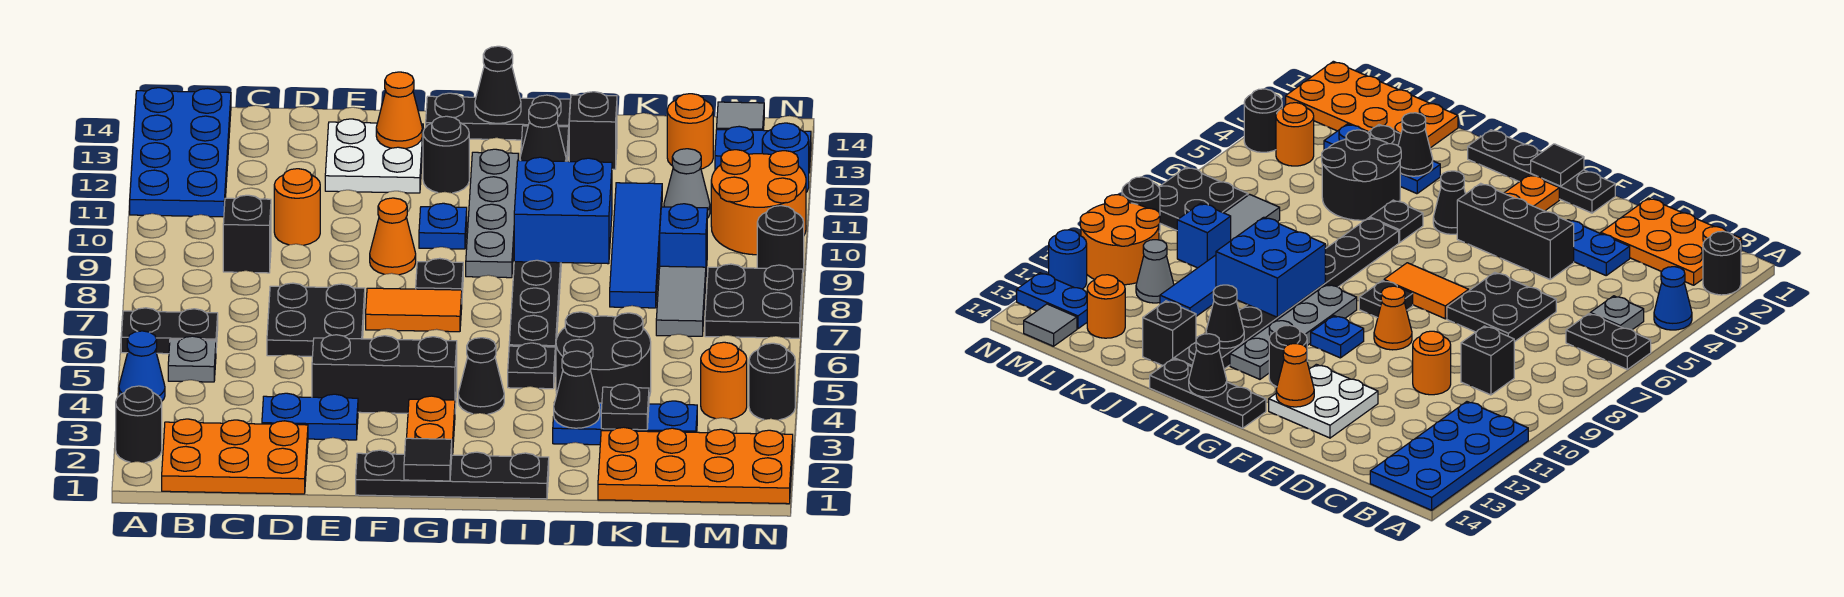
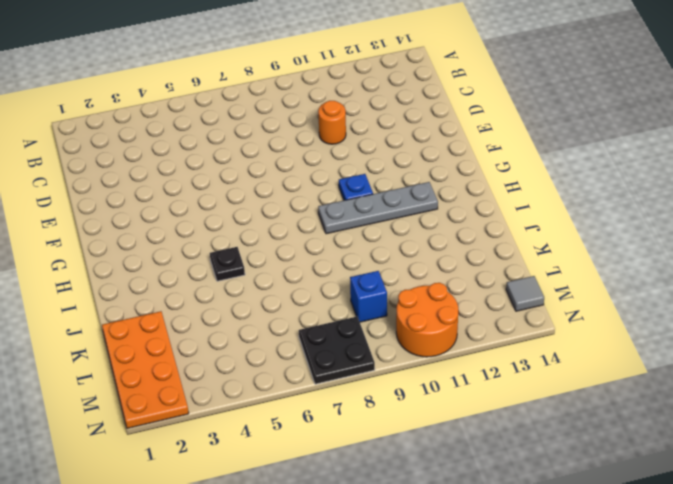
none -> black round brick A2 level 1
none -> blue cone A4 level 1
none -> black plate A6:B6 level 1
none -> blue plate A11:B14 level 1

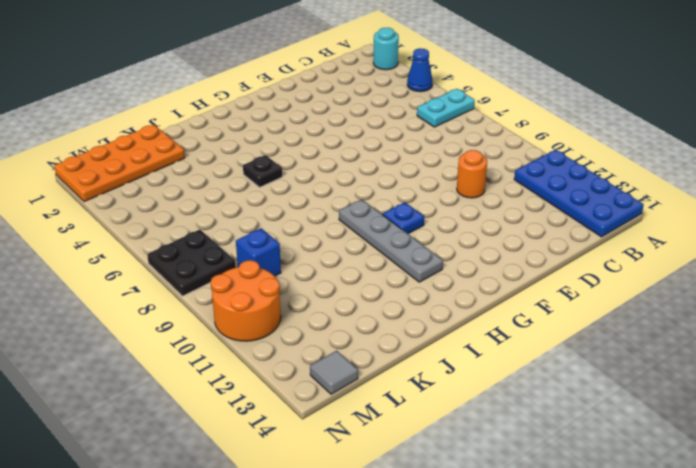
cyan round brick A2 level 1 -> black round brick A2 level 1
cyan plate A6:B6 level 1 -> black plate A6:B6 level 1
none -> orange plate B1:D2 level 1
none -> grey plate B5 level 1
none -> black brick C9 level 1
none -> blue plate D3:E3 level 1

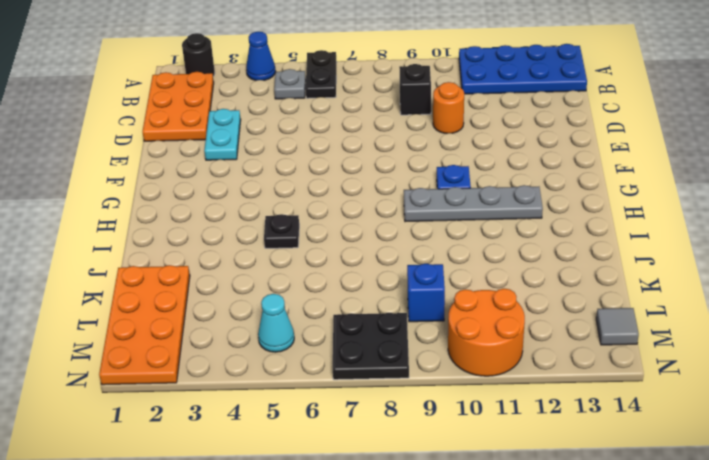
cyan plate D3:E3 level 1 -> blue plate D3:E3 level 1
cyan cone M5 level 1 -> none
none -> black plate D6:E7 level 1
none -> black brick E4:G4 level 1
none -> white plate E12:F13 level 1
none -> black plate F1:I1 level 1

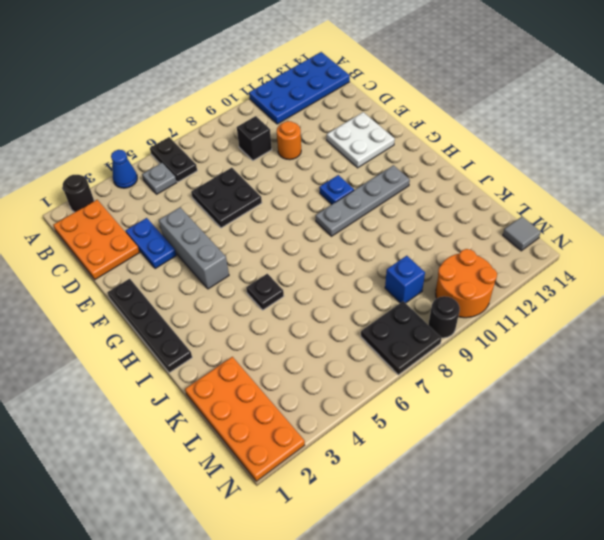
grey brick E4:G4 level 1 -> black brick E4:G4 level 1
none -> orange tile F7:G7 level 1
none -> orange cone F9 level 1
none -> orange plate G2:G3 level 1
none -> black plate G8 level 1

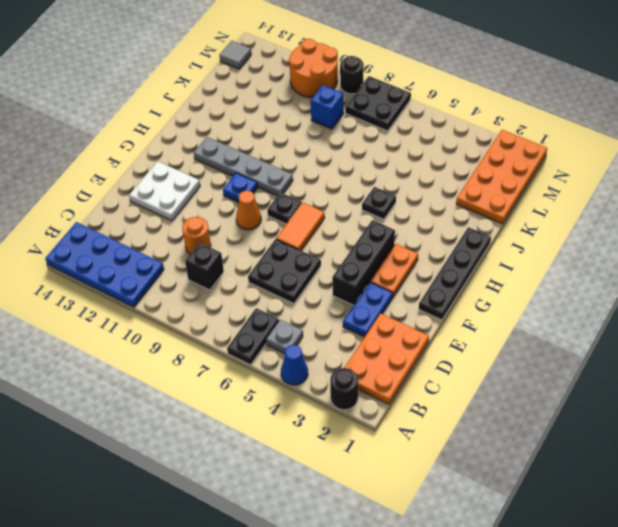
orange plate F3:G3 level 1 -> orange plate G2:G3 level 1
none -> black round brick G12 level 1
none -> black plate G14:I14 level 1
none -> black cone H4 level 1
none -> black plate I6:I13 level 1

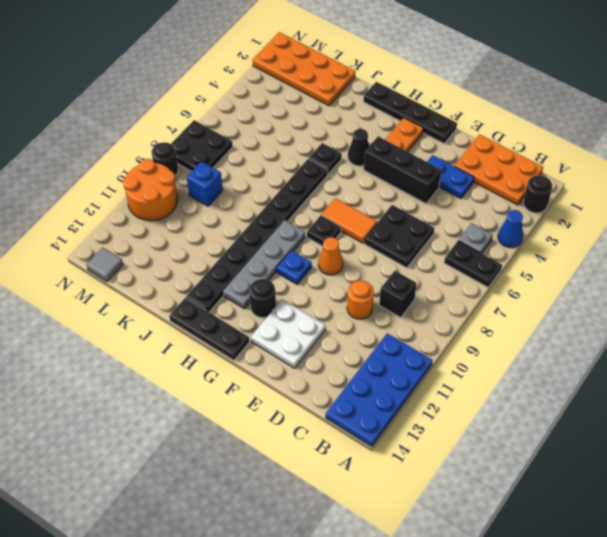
none -> blue plate J3:L3 level 1
none -> black round brick J4:K5 level 1
none -> black brick J13 level 1
none -> blue tile K8:K11 level 1

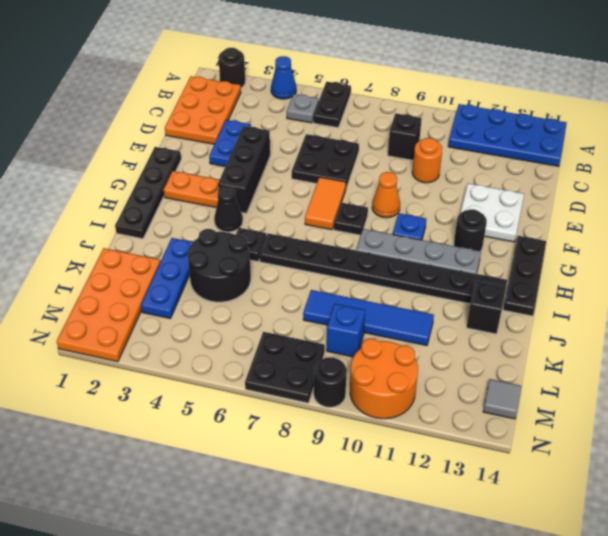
none -> grey tile L7:L8 level 1
none -> grey cone L11 level 1
none -> orange round brick L13 level 1
none -> orange round brick M4 level 1

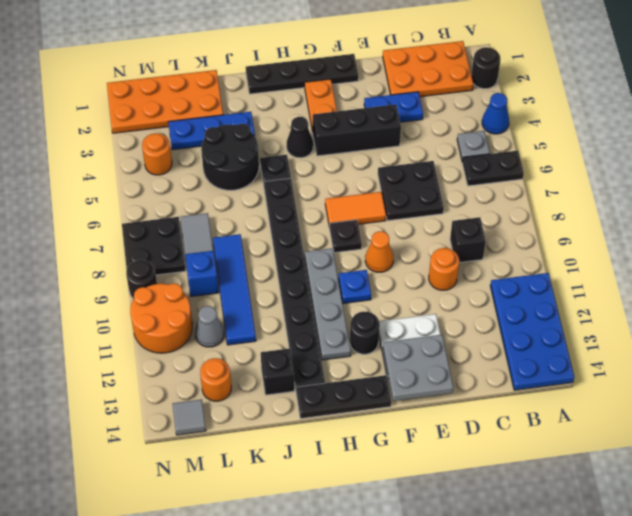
grey plate E13:F14 level 2 -> orange cone F13 level 2
none -> blue plate M13:N13 level 1
none -> black round brick N4 level 1
none -> blue round brick N12 level 1
none -> black tile G1 level 2

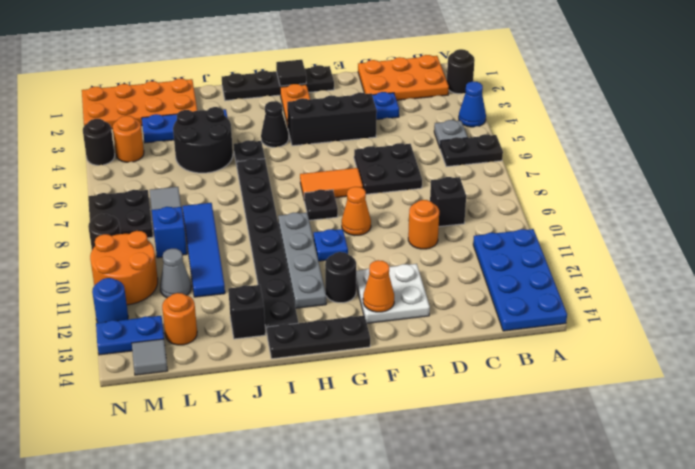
none -> black cone H14 level 2
none -> blue brick I9:J10 level 2
none -> black cone I12 level 2
none -> black cone J3 level 2

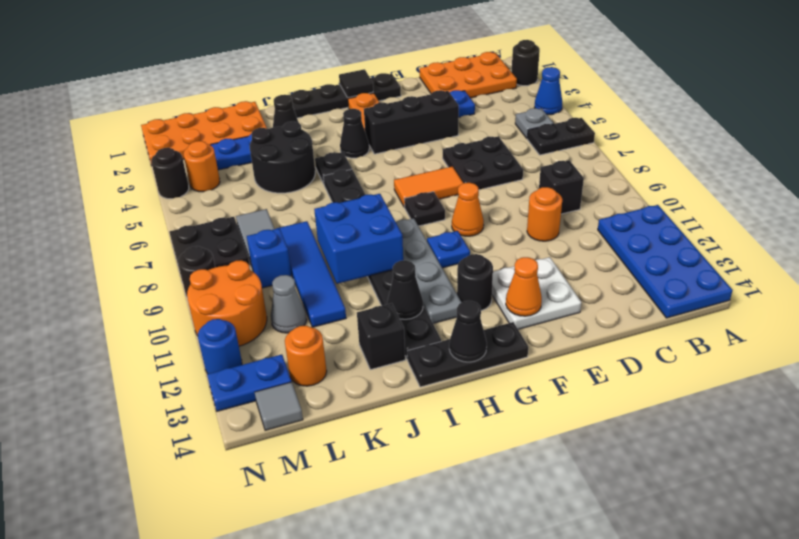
none -> black plate K3 level 2

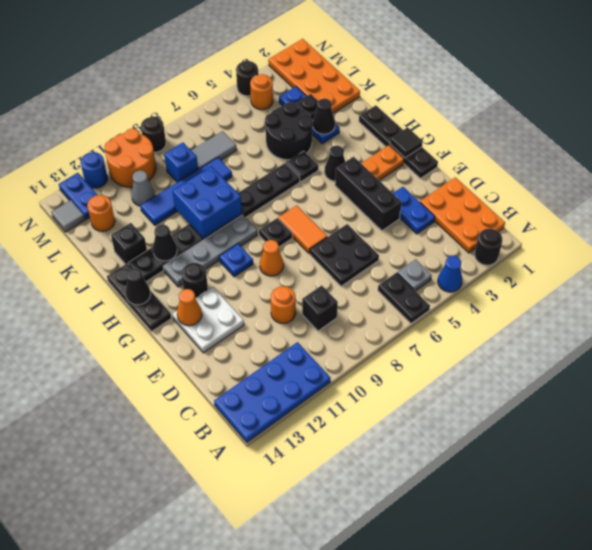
none -> black plate M7:N8 level 1

